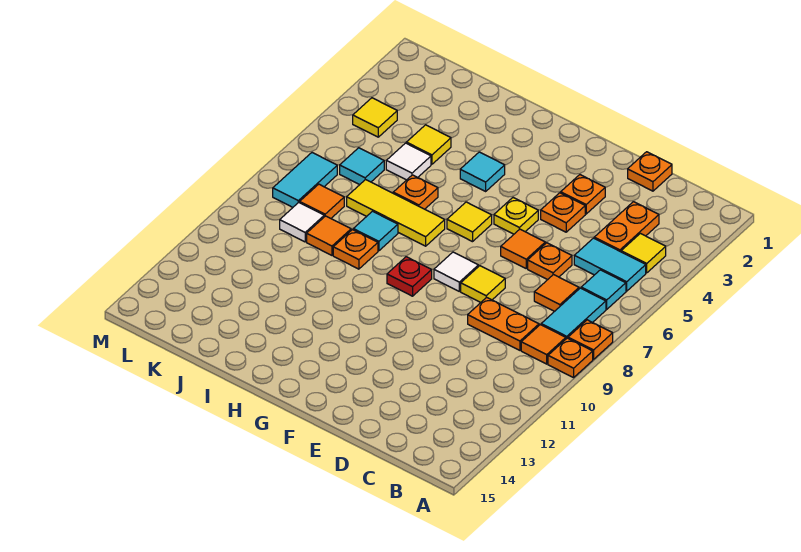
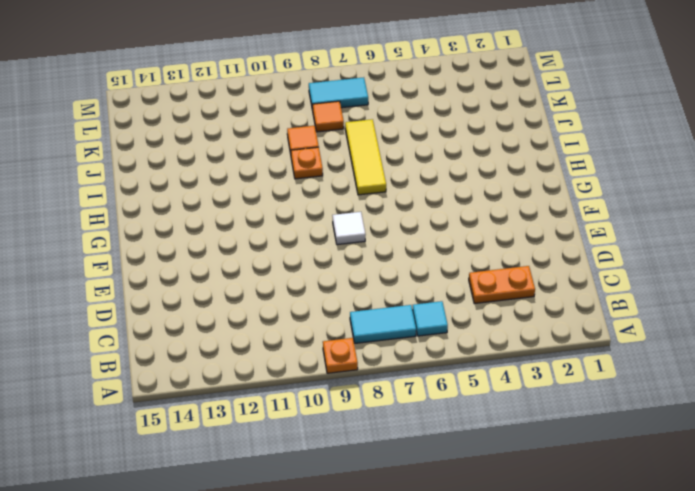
none -> orange plate A8 level 1
none -> yellow tile B4 level 1
none -> cyan tile B5:C5 level 1
none -> orange tile B9 level 1

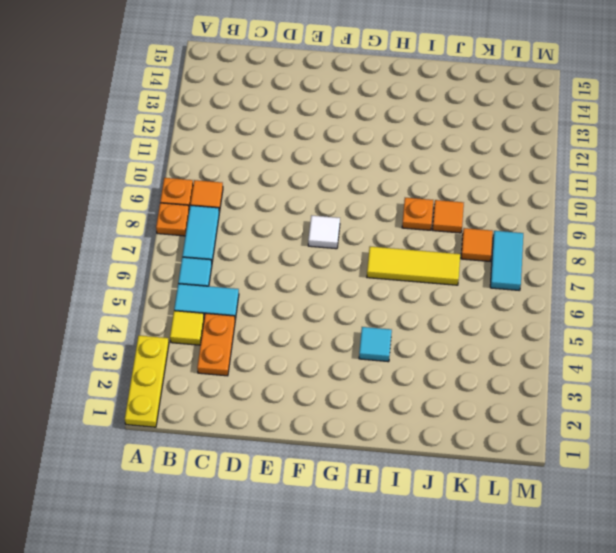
yellow plate A1:A3 level 1 -> none
none -> orange tile C7 level 1
none -> orange plate C9:D9 level 1
none -> orange plate D1 level 1
none -> orange plate D6 level 1

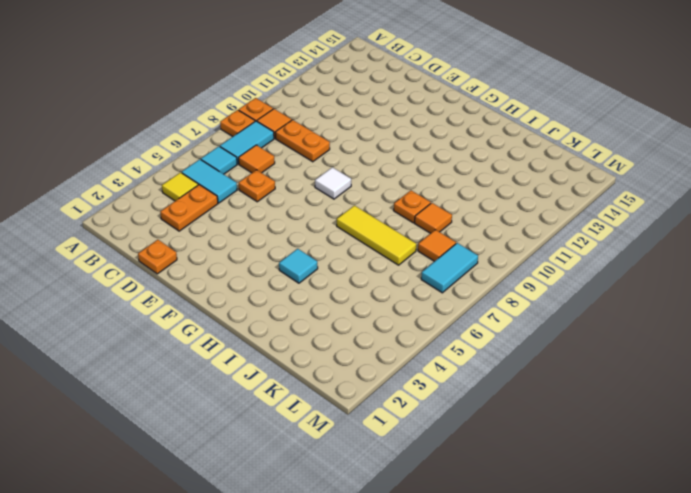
none -> orange plate E3 level 1
none -> orange plate E4 level 1
none -> orange tile E6 level 1
none -> yellow tile E8 level 1

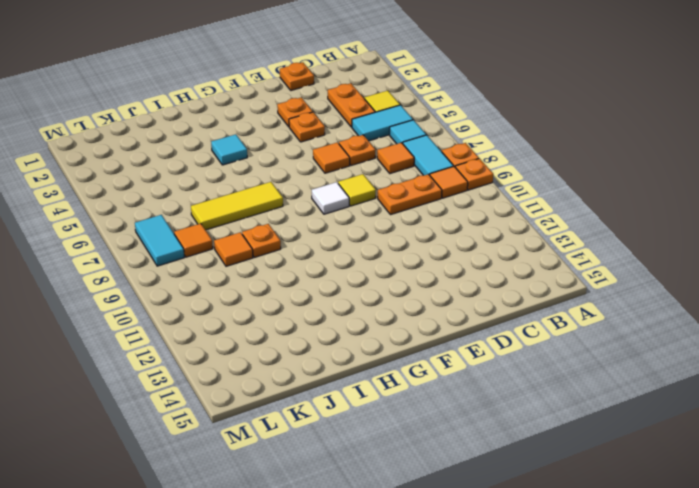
none -> yellow plate F5 level 1
none -> yellow tile G6 level 1
none -> red plate G9 level 1
none -> orange plate I6 level 1

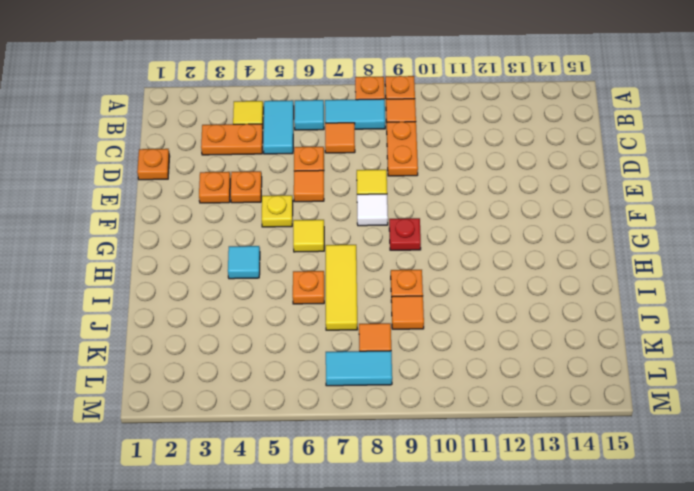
none -> cyan tile I8 level 1
none -> yellow tile J4 level 1
none -> white tile J5 level 1
none -> cyan tile K6 level 1

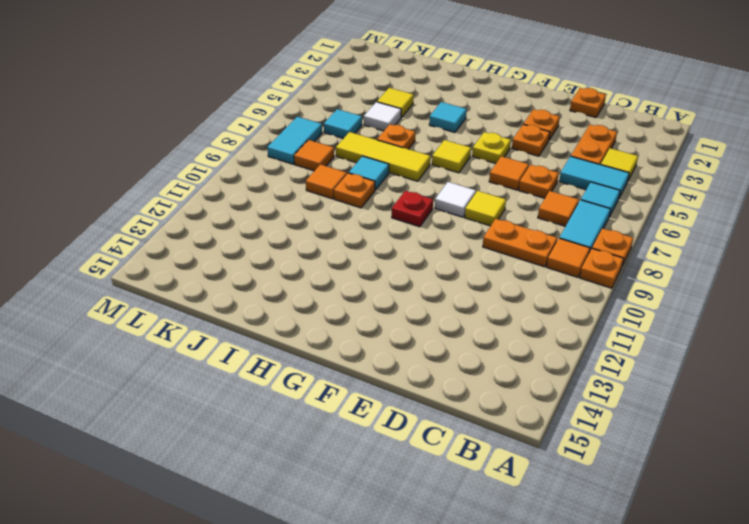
none -> white tile K9 level 1
none -> yellow tile L4 level 1

